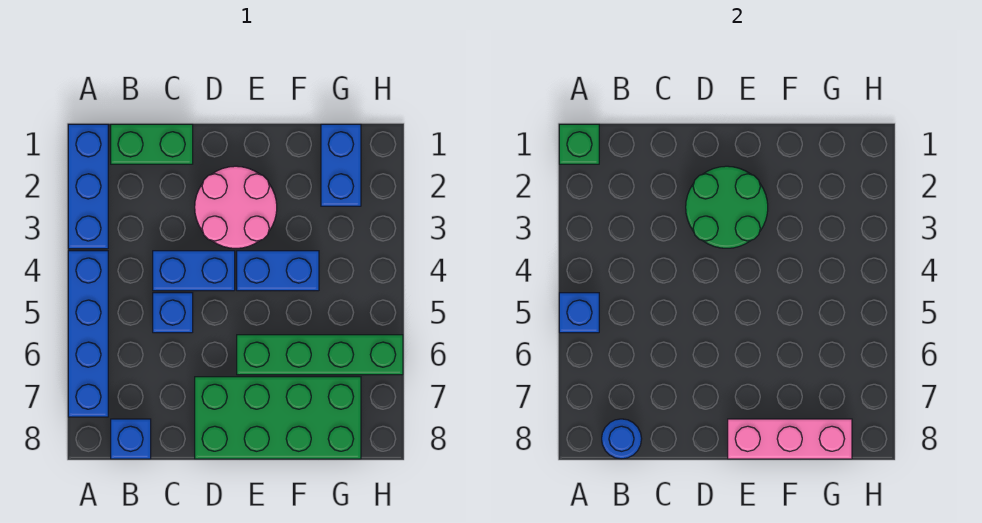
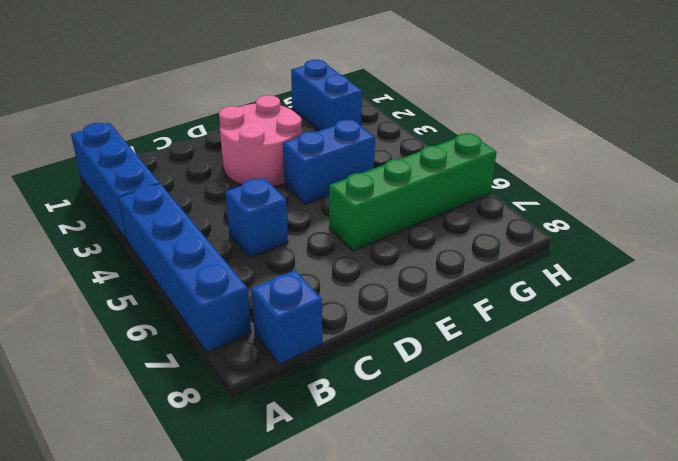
none -> green brick B1:C1 level 1
none -> blue brick C4:D4 level 1
none -> green brick D7:G8 level 1

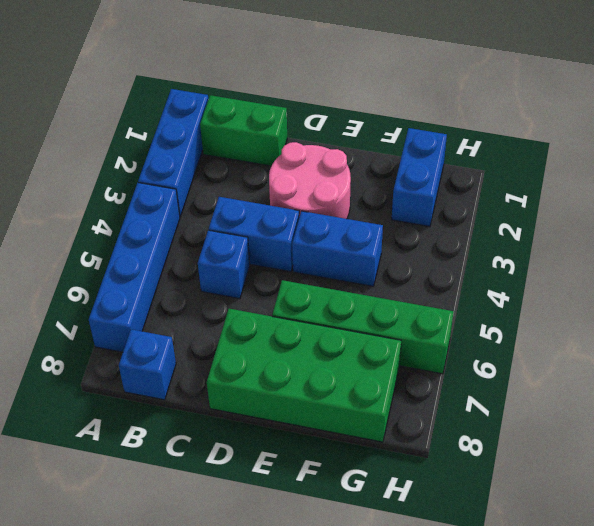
none -> green brick A1 level 2
none -> blue brick A5 level 2
none -> blue round brick B8 level 2

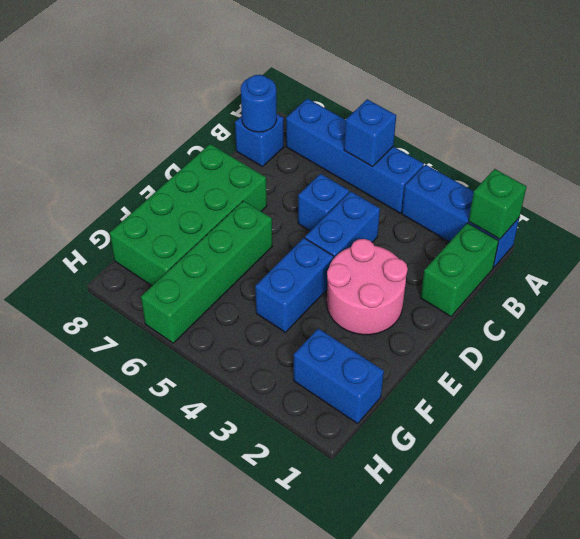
none -> green round brick D2:E3 level 2
none -> pink brick E8:G8 level 2

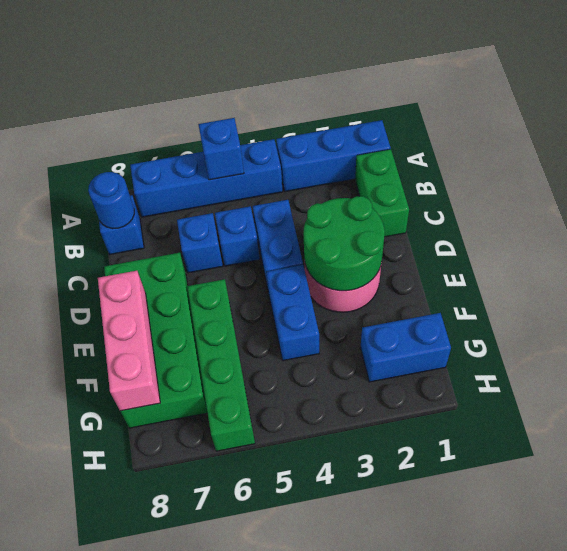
blue brick C6 level 1 -> none
none -> green brick A1 level 2

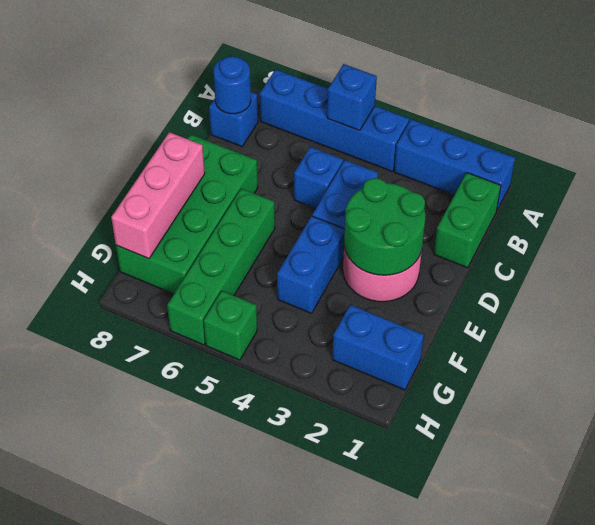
green brick H5 level 1 -> green brick A1 level 2

